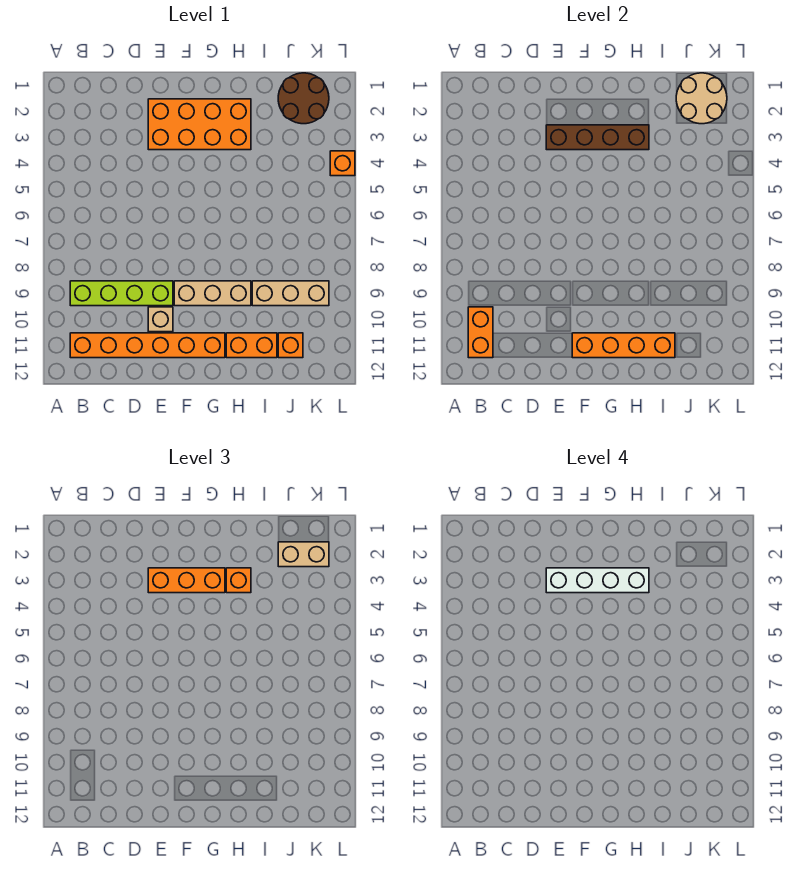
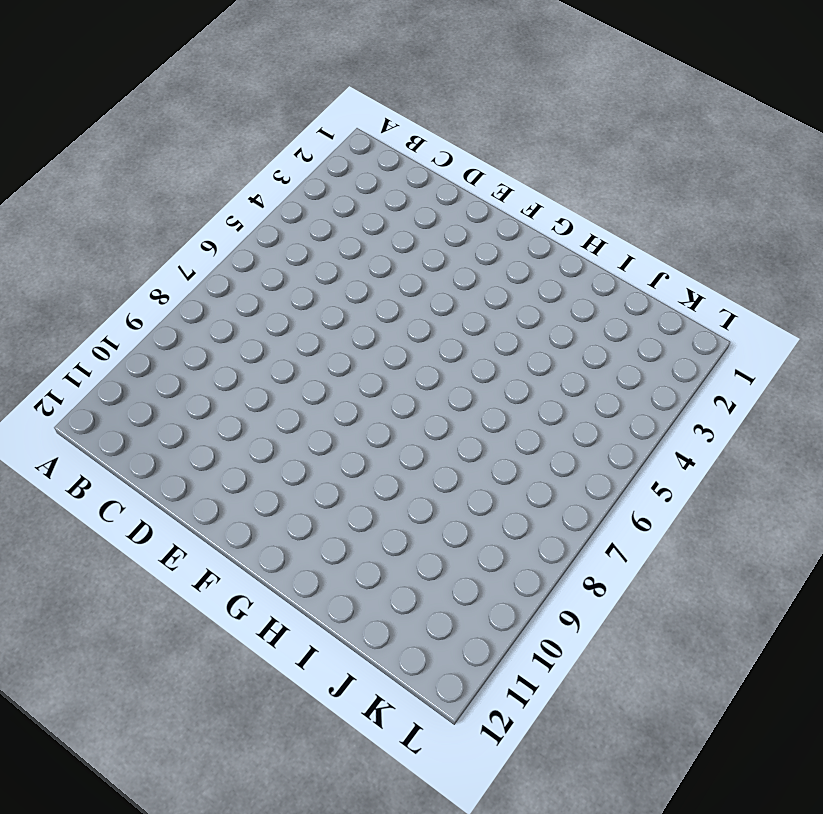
none -> lime brick B9:E9 level 1
none -> orange brick B11:G11 level 1
none -> orange brick E2:H3 level 1

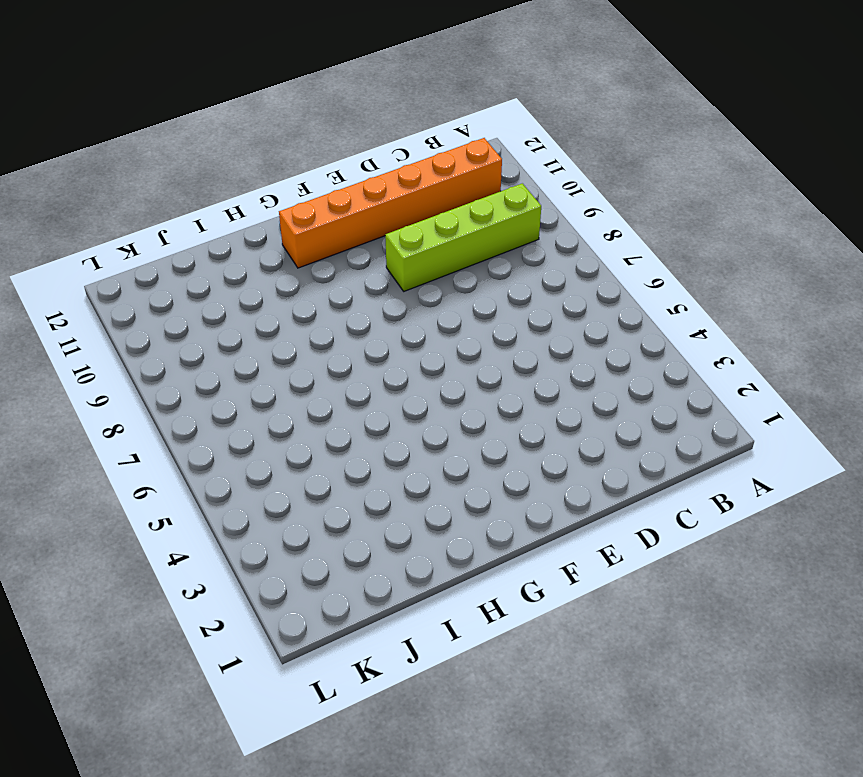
none -> orange brick E2:H3 level 1
none -> tan brick E10 level 1
none -> tan brick F9:H9 level 1

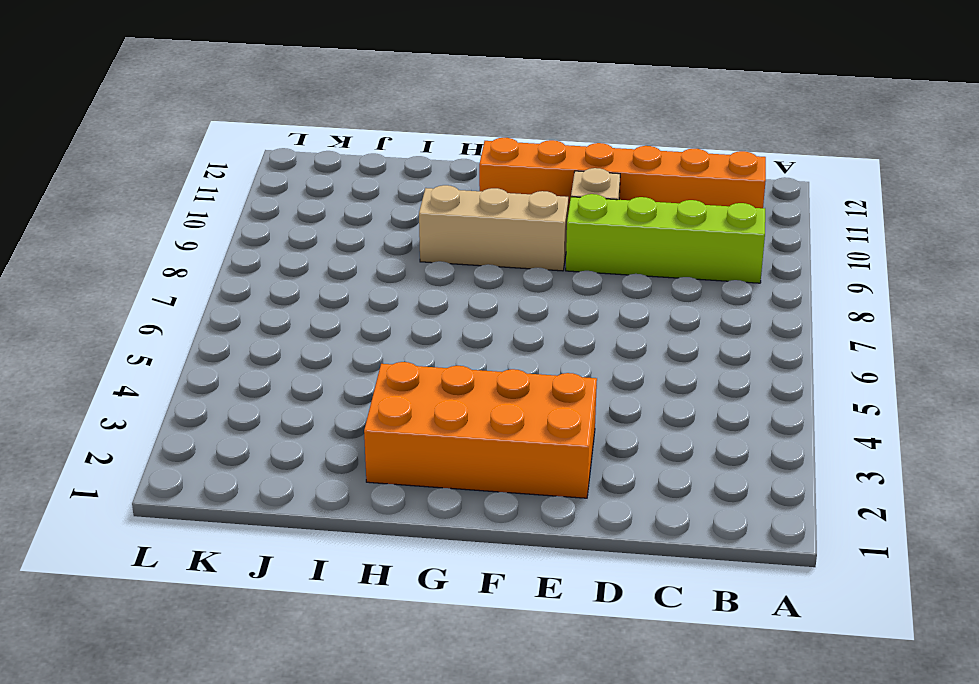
none -> orange brick H11:I11 level 1
none -> tan brick I9:K9 level 1
none -> brown round brick J1:K2 level 1

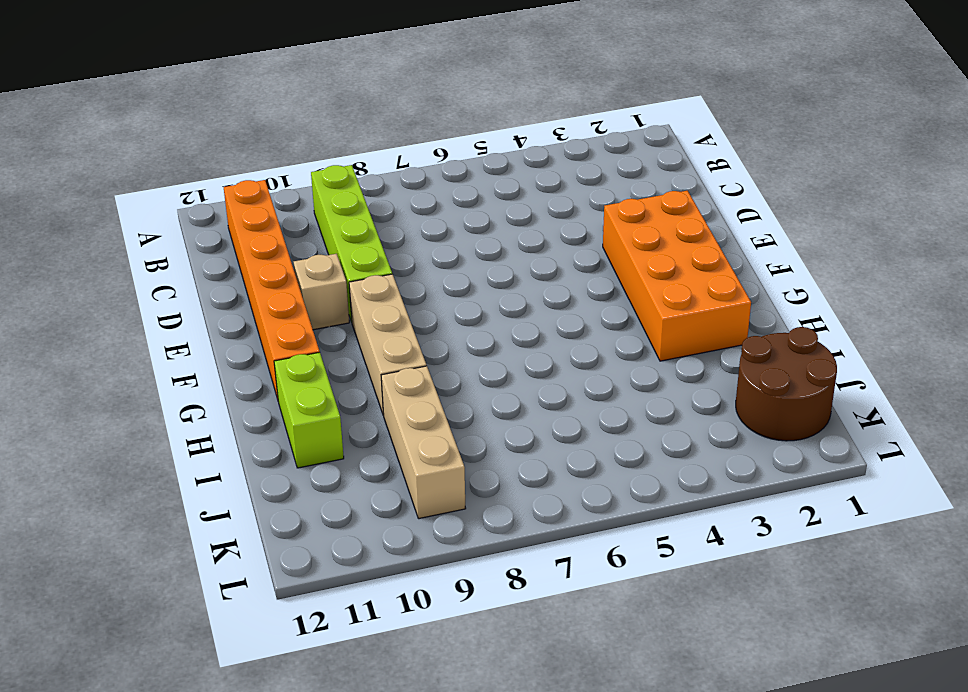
lime brick H11:I11 level 1 -> orange brick H11:I11 level 1
none -> orange brick J11 level 1
none -> orange brick L4 level 1
none -> orange brick B10:B11 level 2

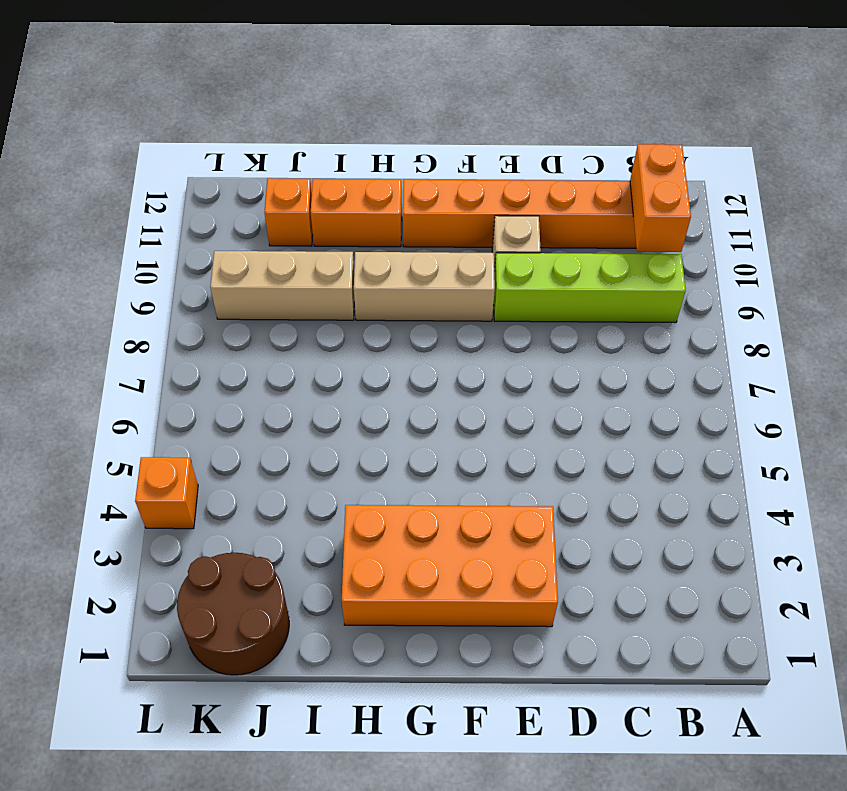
none -> brown brick E3:H3 level 2
none -> orange brick F11:I11 level 2
none -> tan round brick J1:K2 level 2

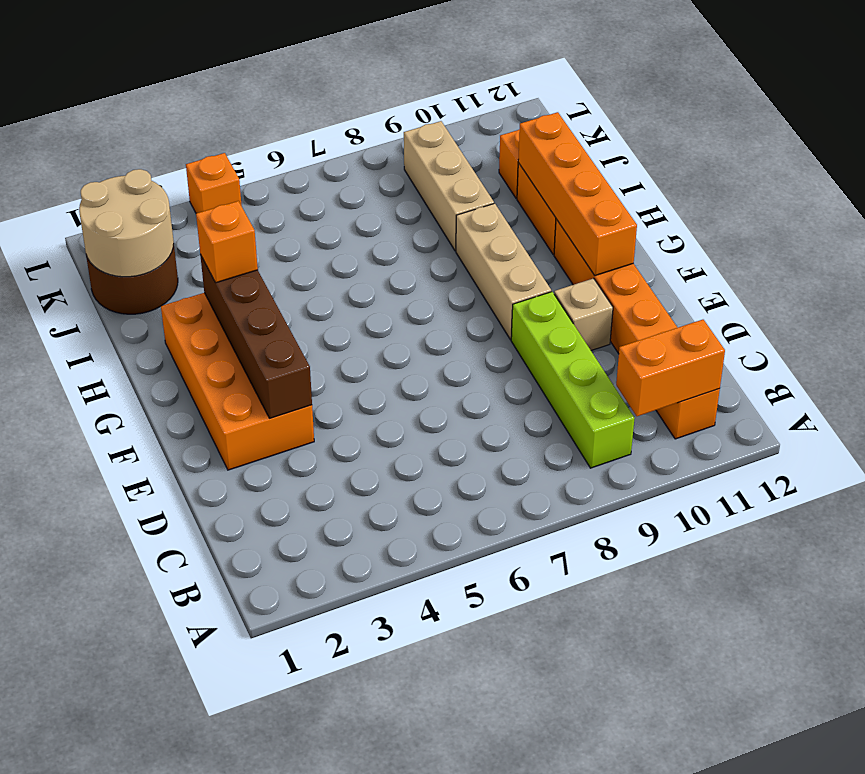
none -> orange brick E3:G3 level 3
none -> tan brick J2:K2 level 3
none -> white brick E3:H3 level 4

